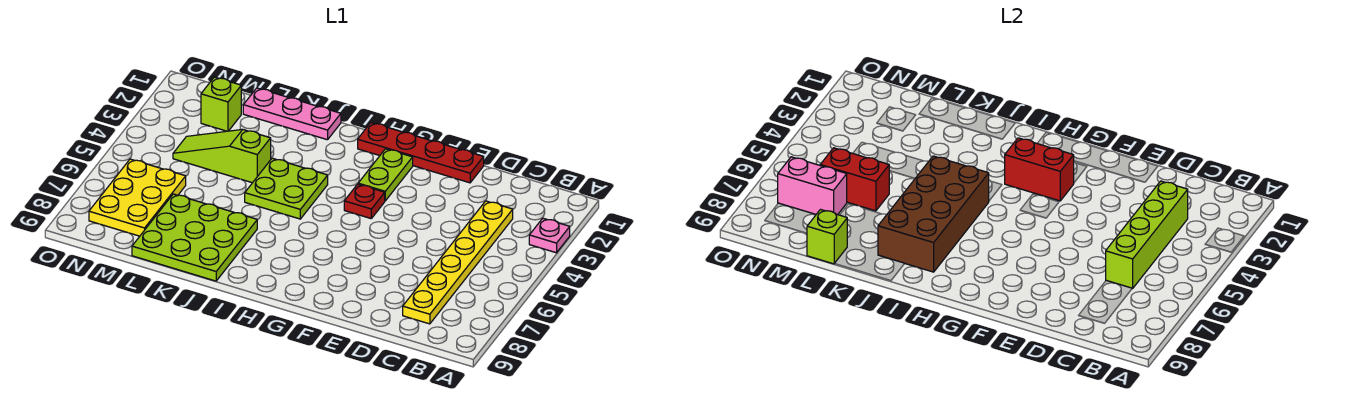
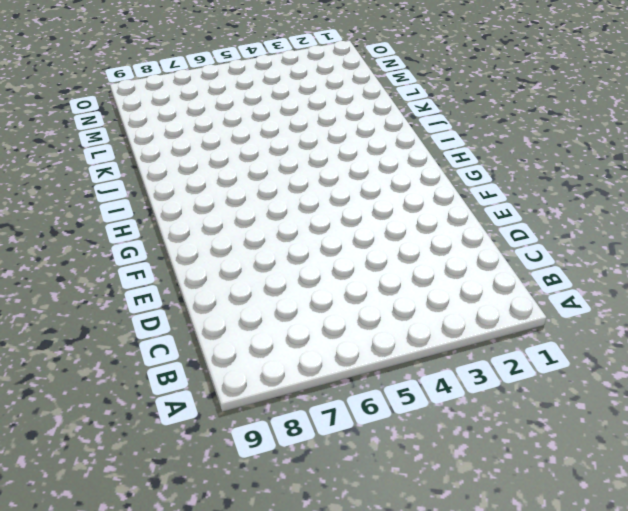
none -> pink plate A3 level 1
none -> yellow plate C3:C8 level 1
none -> red plate E1:H1 level 1

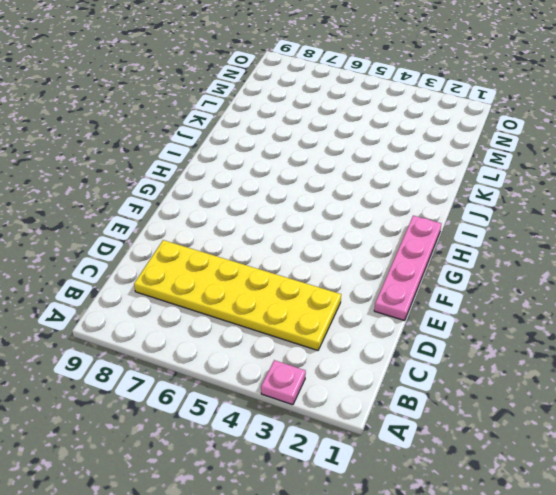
yellow plate C3:D8 level 1 -> yellow plate C3:C8 level 1
pink plate E1:H1 level 1 -> red plate E1:H1 level 1
none -> lime plate G2:G3 level 1
none -> red plate G4 level 1
none -> lime plate I4:J5 level 1

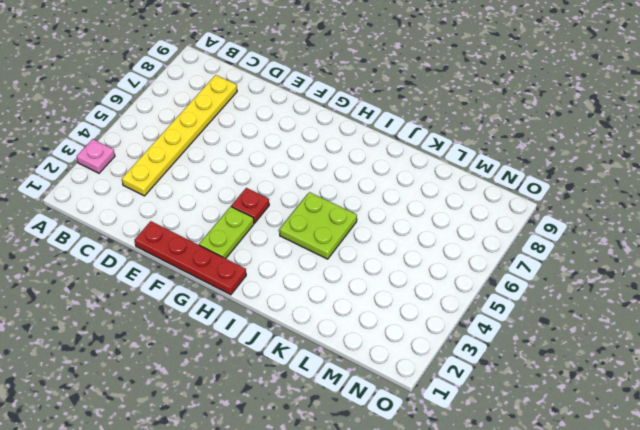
none -> pink plate J1:L1 level 1
none -> lime plate J7:L9 level 1
none -> lime slope K4:M4 level 1 top K

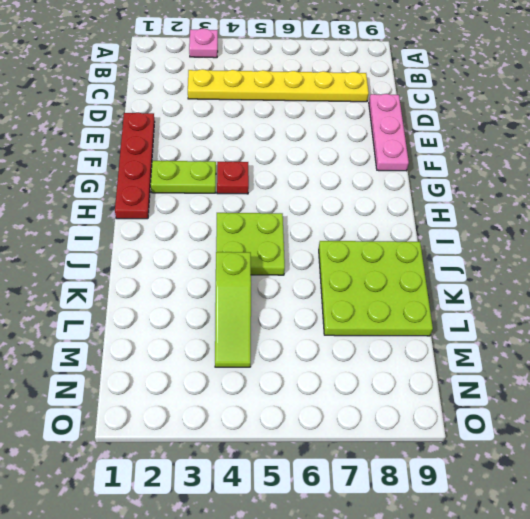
pink plate D9:F9 level 1 -> pink plate J1:L1 level 1
none -> lime brick M2 level 1
none -> yellow plate M6:N8 level 1
none -> lime brick C3:C6 level 2

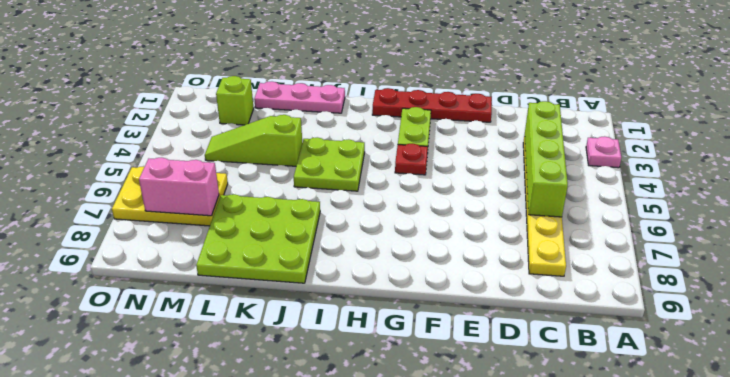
yellow plate M6:O7 level 1 -> yellow plate M6:N8 level 1
none -> red brick G3:H3 level 2
none -> brown brick I5:J8 level 2
none -> red brick L6:M6 level 2

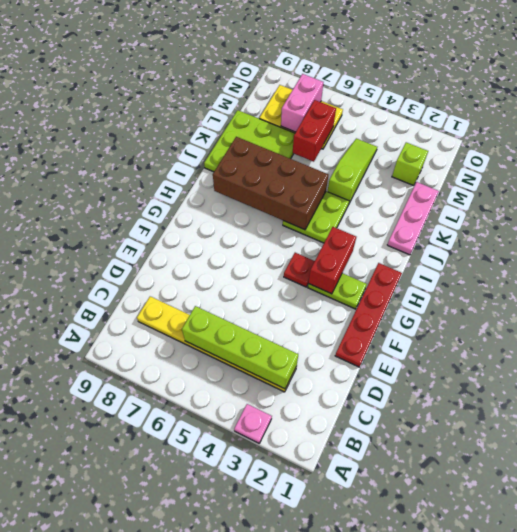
none -> lime brick L9 level 2

